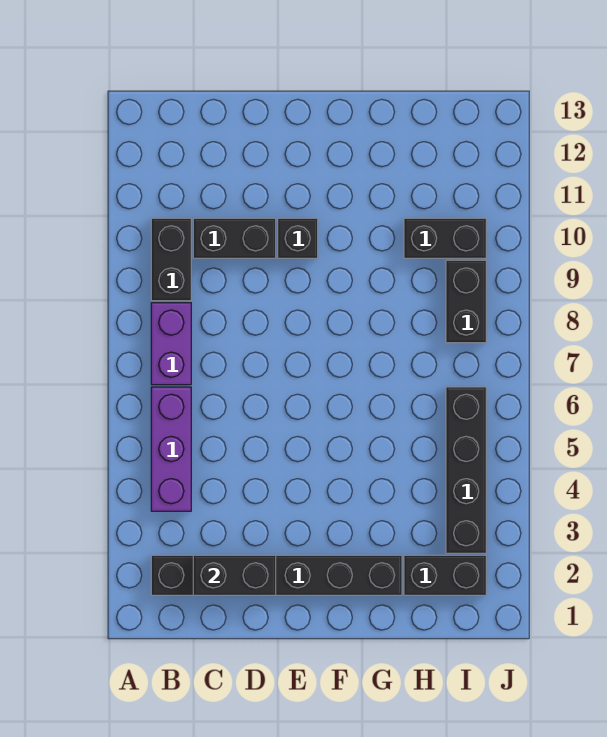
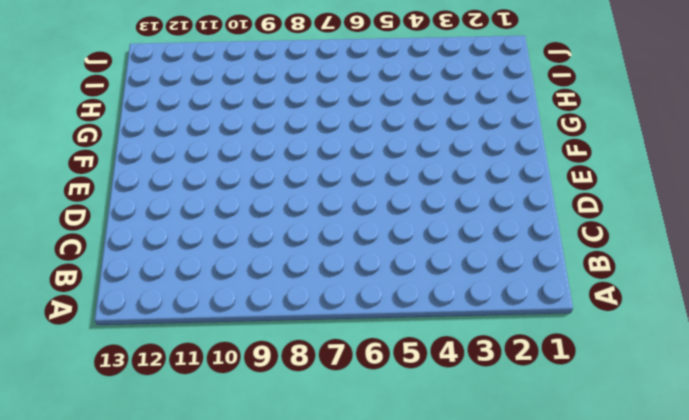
none -> black brick B2:G2 level 1
none -> purple brick B4:B6 level 1

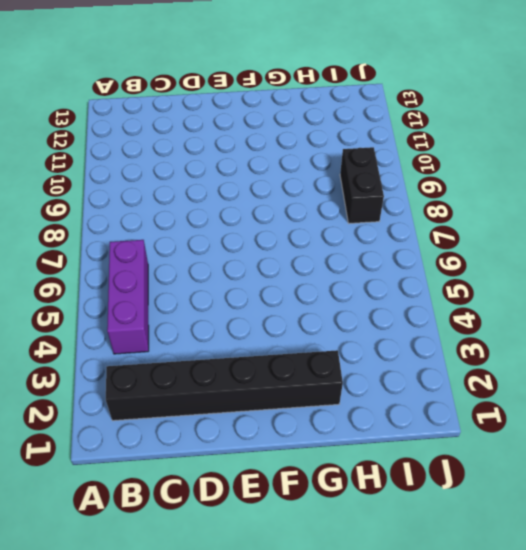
none -> purple brick B7:B8 level 1
none -> black brick B9:B10 level 1

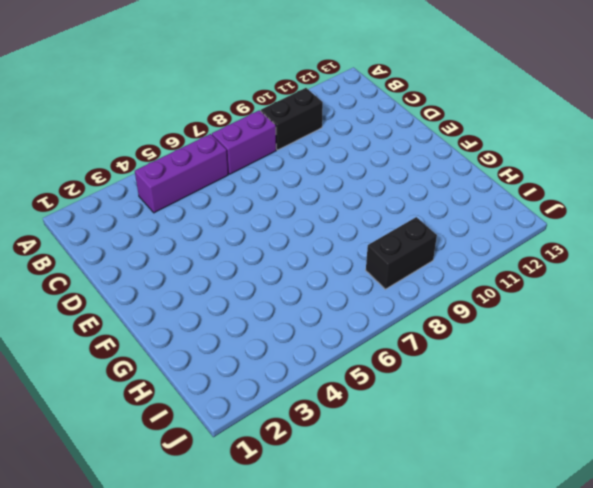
none -> black brick B2:G2 level 1
none -> black brick C10:D10 level 1

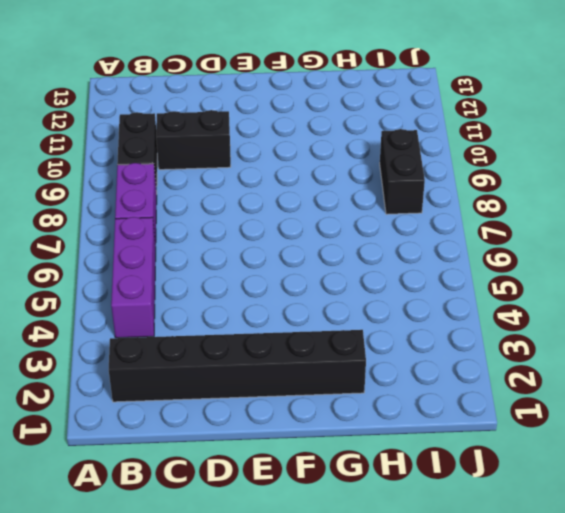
none -> black brick E10 level 1
none -> black brick H2:I2 level 1

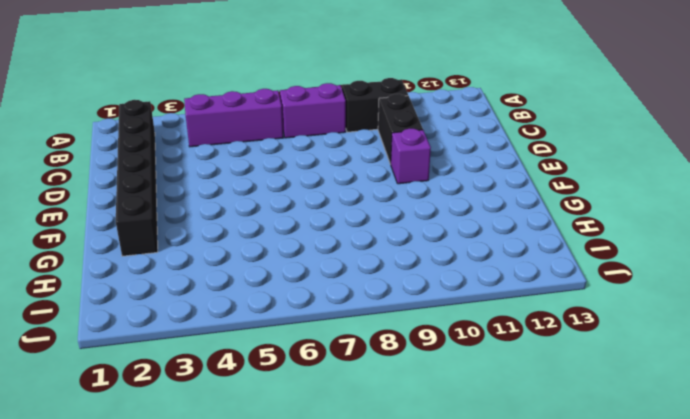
purple brick E10 level 1 -> black brick E10 level 1
none -> black brick H2:I2 level 1
none -> black brick H10:I10 level 1

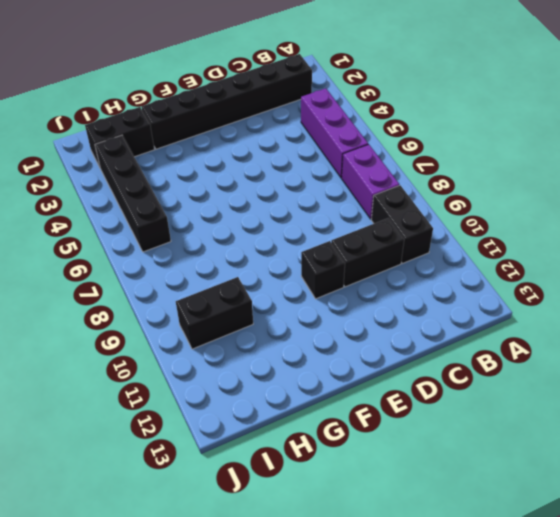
none -> black brick I8:I9 level 1
none -> black brick C2:D2 level 2

